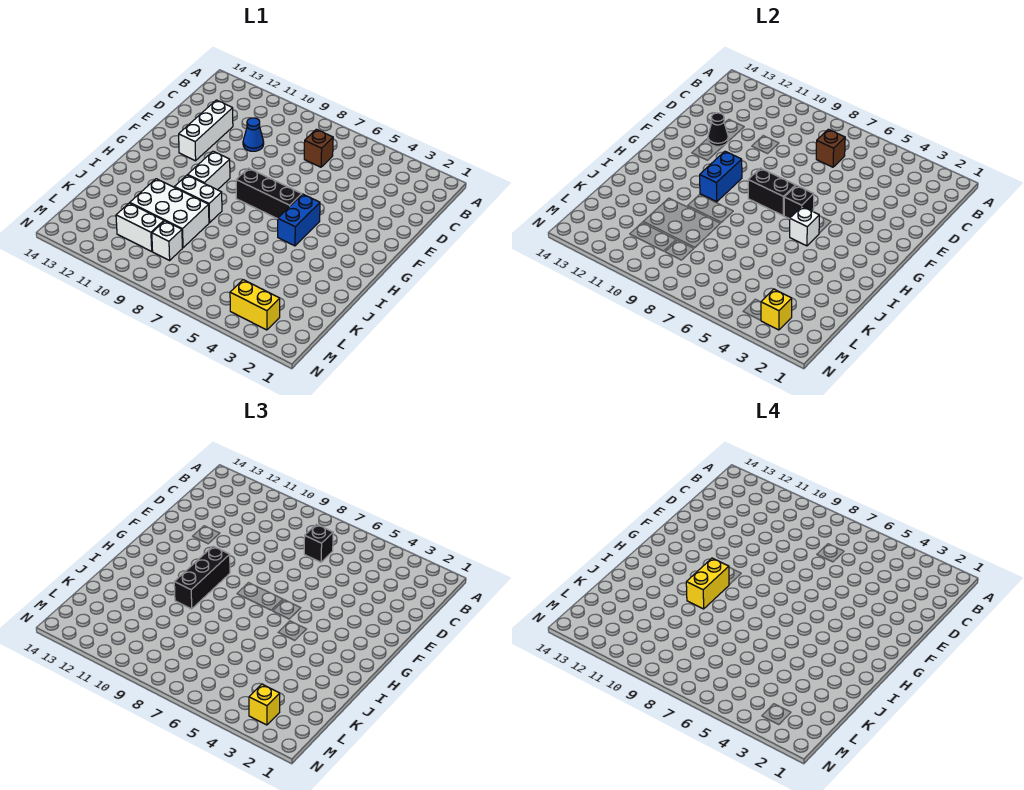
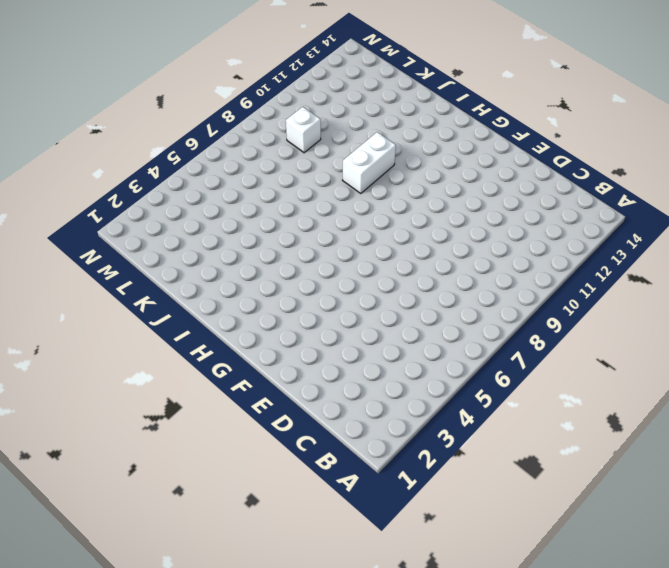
none -> brown brick C7 level 1
none -> blue cone D10 level 1
none -> white brick D12:F12 level 1

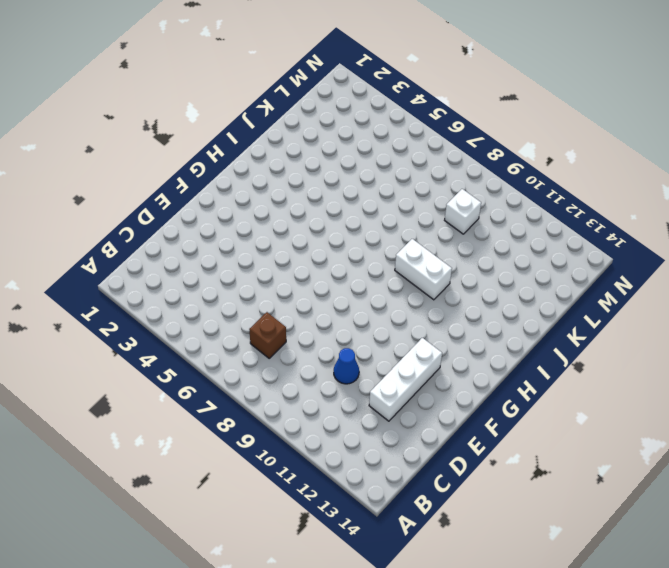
none -> blue brick G5:H5 level 1
none -> black brick G6:G8 level 1
none -> white brick G10:H10 level 1

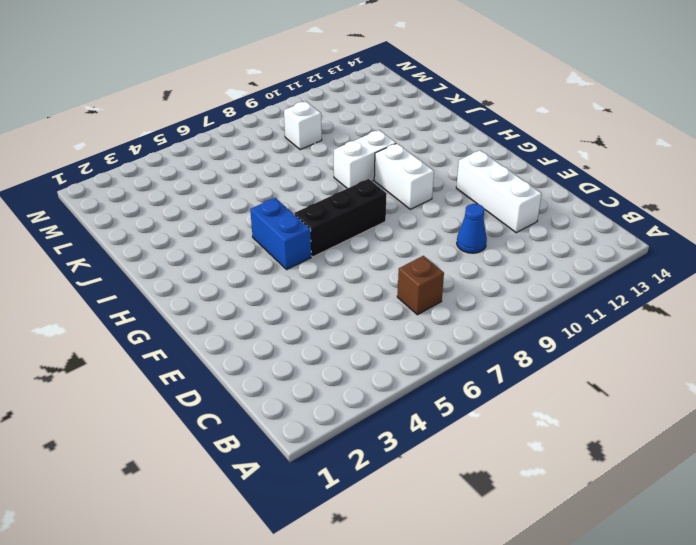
none -> white brick J9:K11 level 1
none -> white brick L10:L11 level 1
none -> yellow brick M3:M4 level 1

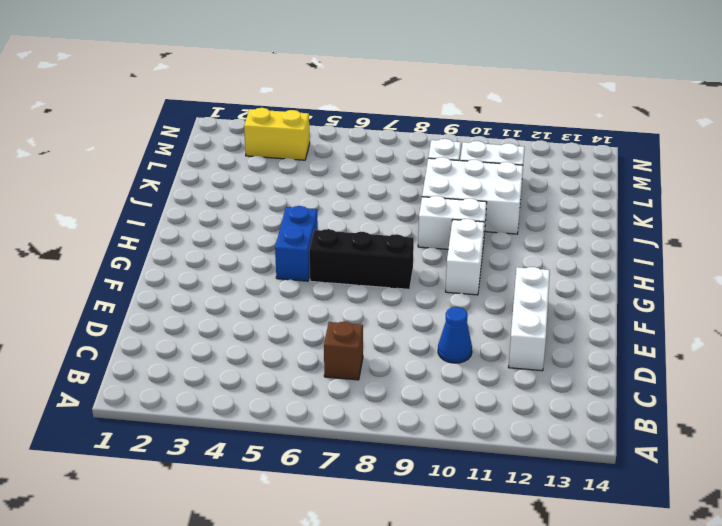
none -> brown brick C7 level 2
none -> black cone E12 level 2
none -> black brick G6 level 2

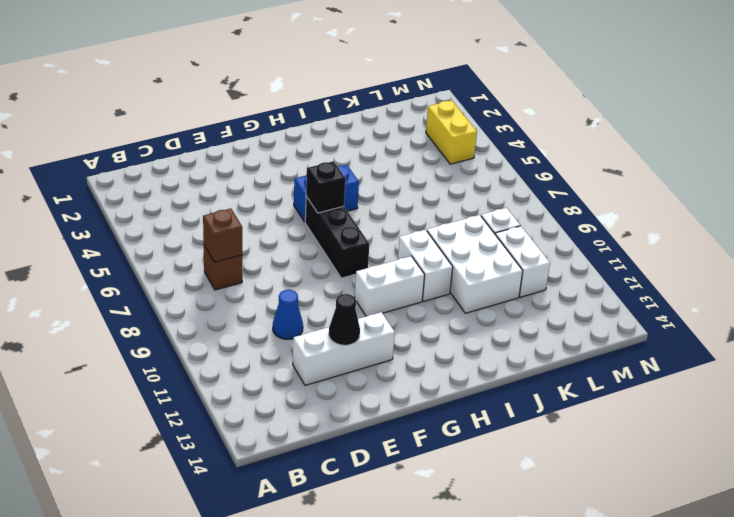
none -> black brick G7:G8 level 2
none -> blue brick G10:H10 level 2
none -> white brick H5 level 2

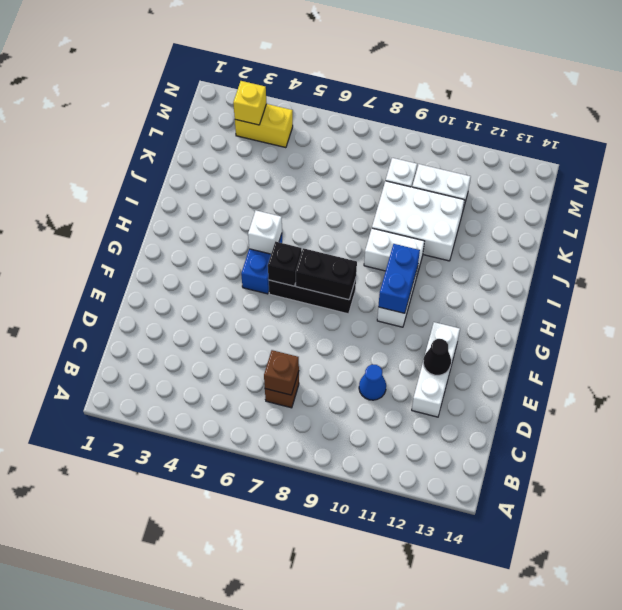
none -> black brick C7 level 3
none -> black brick G10:I10 level 3
none -> yellow brick M3 level 3

